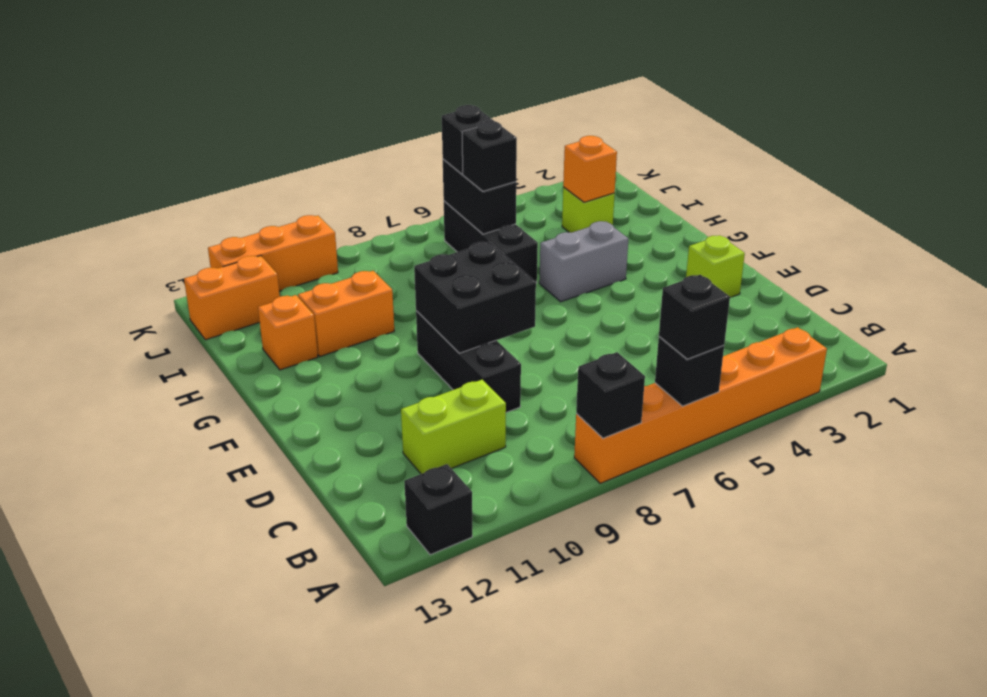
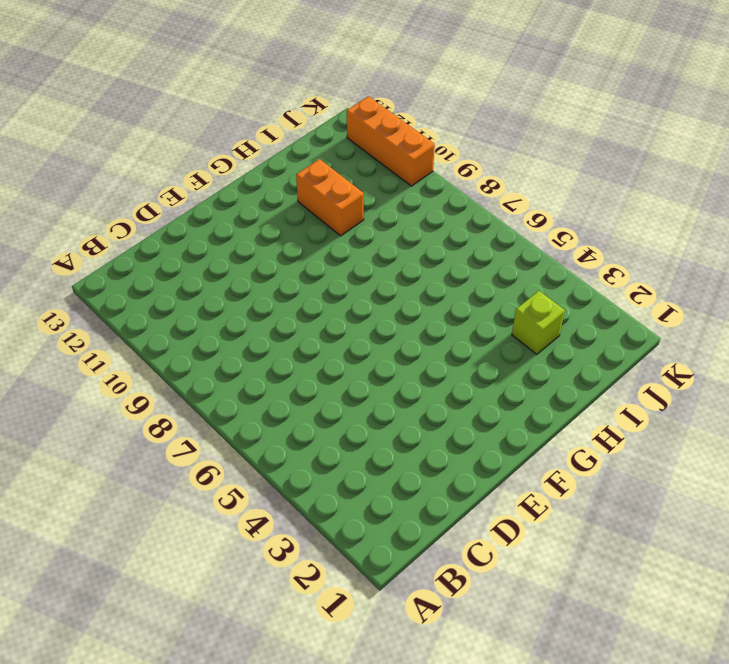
none -> orange brick A3:A8 level 1
none -> black brick A12 level 1
none -> lime brick C10:C11 level 1

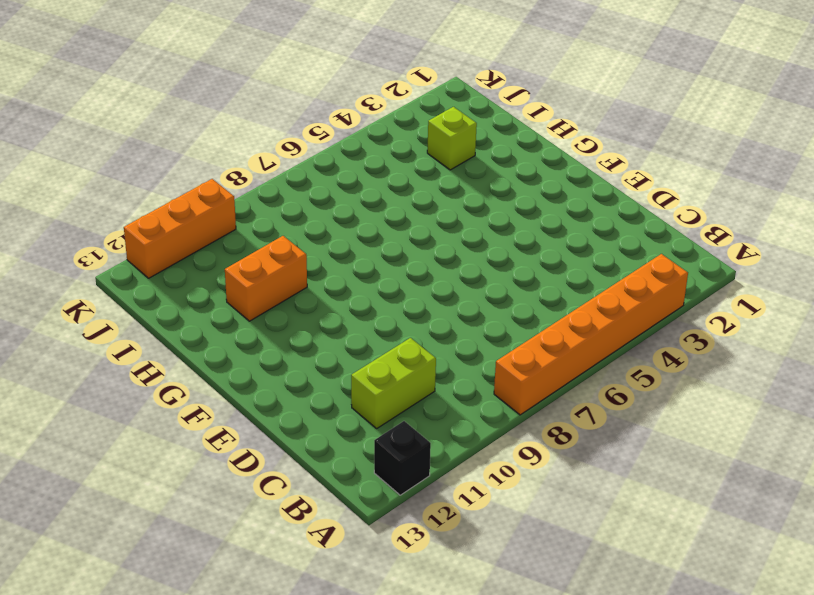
none -> black brick D9:F9 level 1
none -> lime brick E2 level 1
none -> grey brick G4:G5 level 1

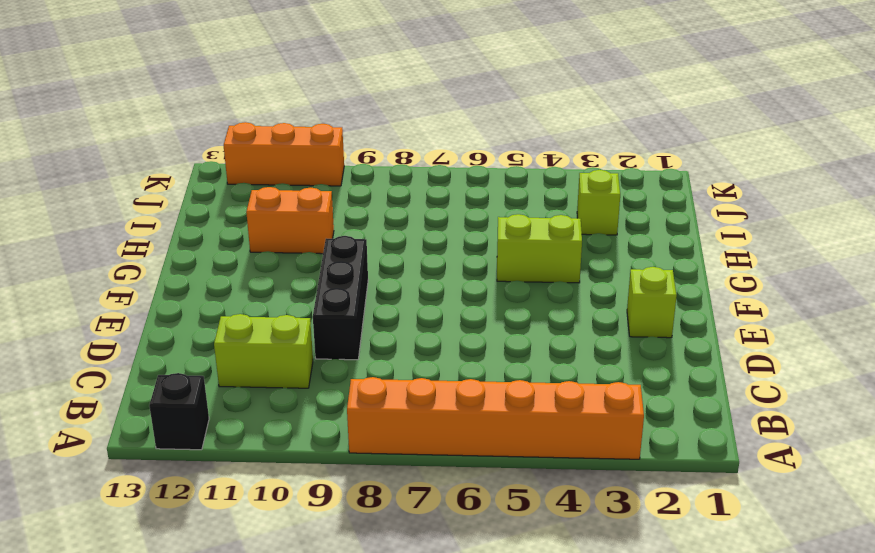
lime brick G4:G5 level 1 -> grey brick G4:G5 level 1
none -> black brick H6:J6 level 1
none -> orange brick H12 level 1
none -> orange brick J12:J13 level 1

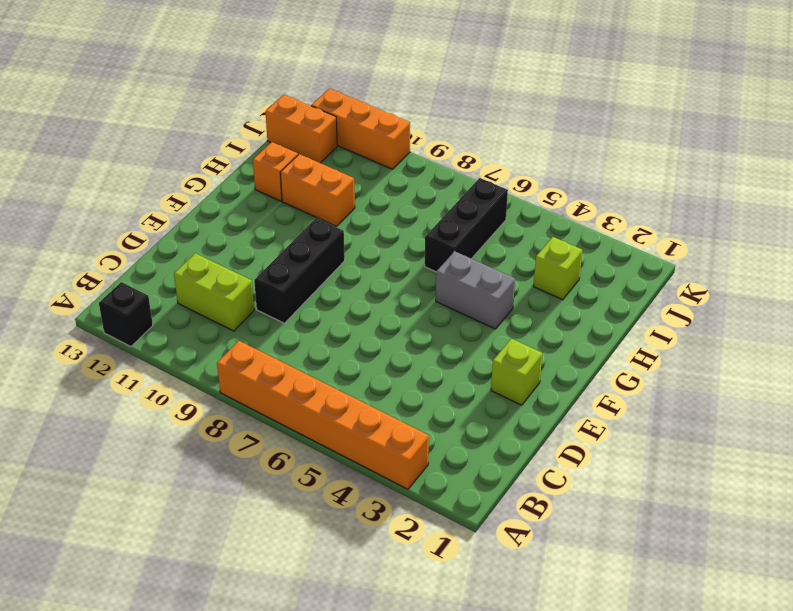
none -> black brick A6 level 2
none -> black brick A8 level 2
none -> black brick E8:F9 level 2

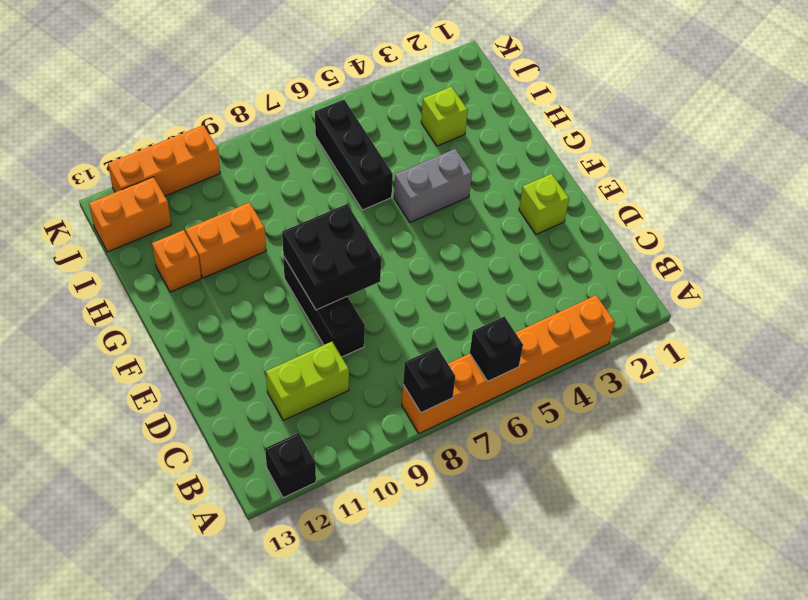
none -> orange brick I3 level 2
none -> black brick I6:J6 level 2
none -> black brick A6 level 3

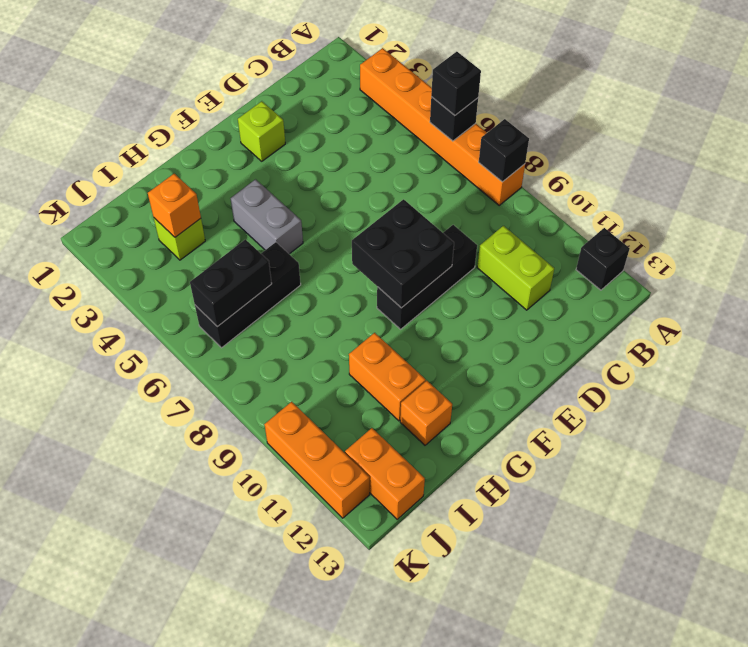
none -> black brick I6 level 3
none -> black brick J6 level 3

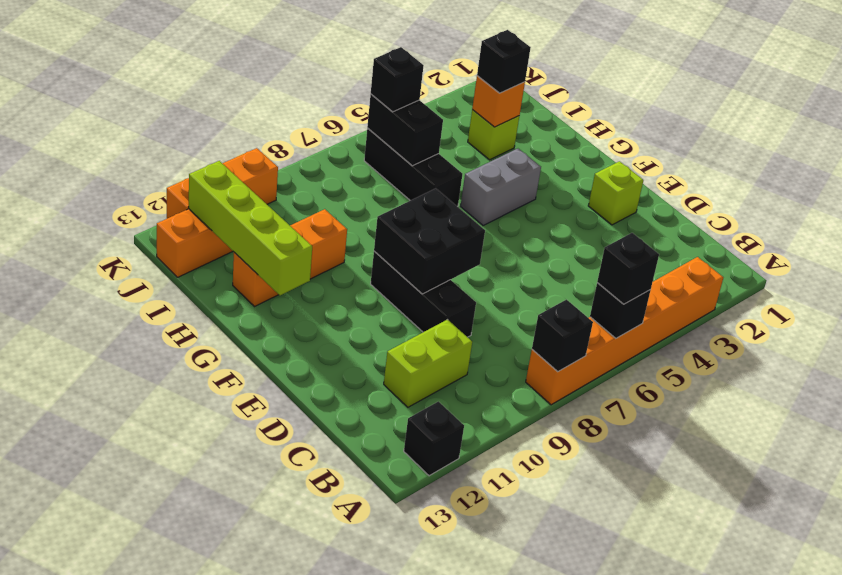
lime brick G12:J12 level 2 -> none
black brick I3 level 3 -> black brick I6 level 3

